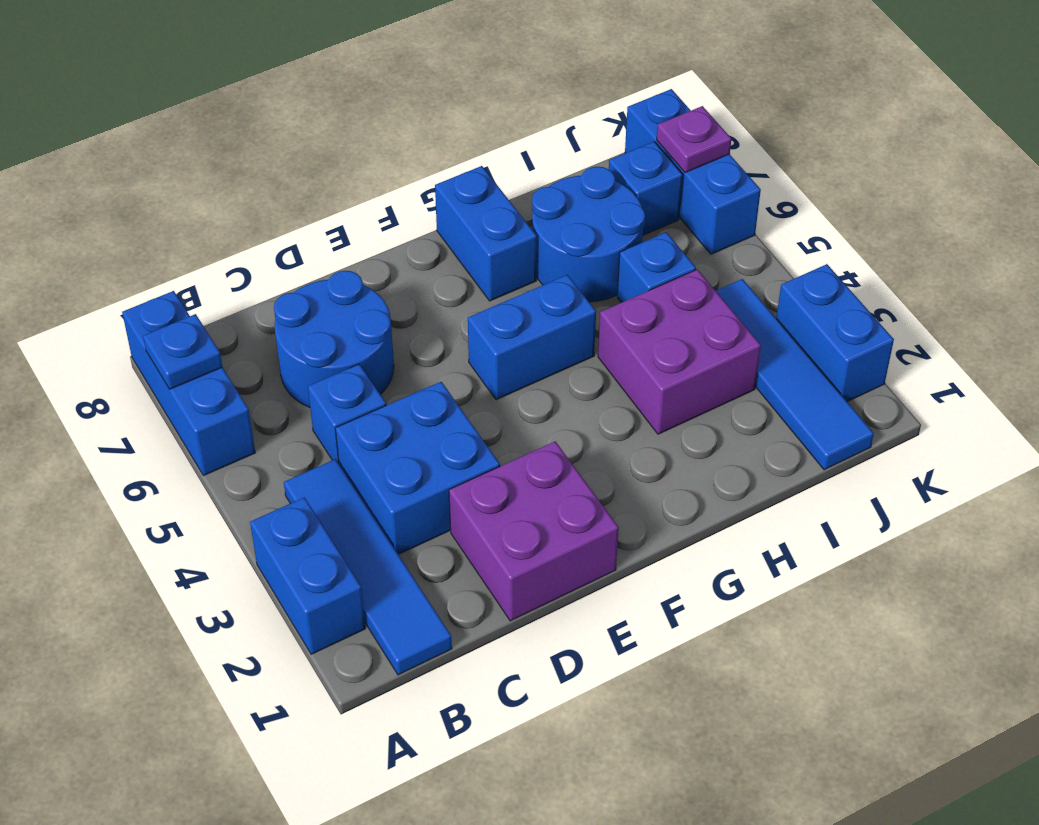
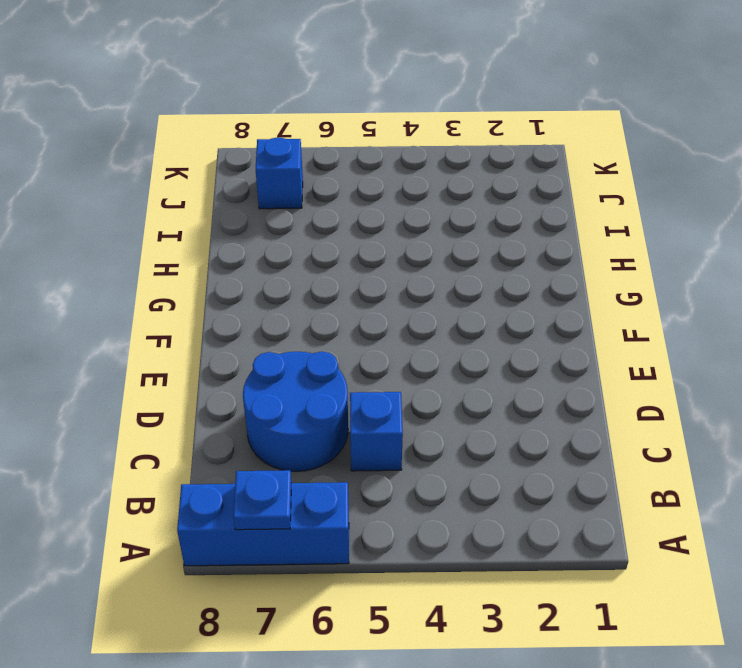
none -> blue brick A2:A3 level 1
none -> blue tile B1:B4 level 1
none -> blue brick C3:D4 level 1

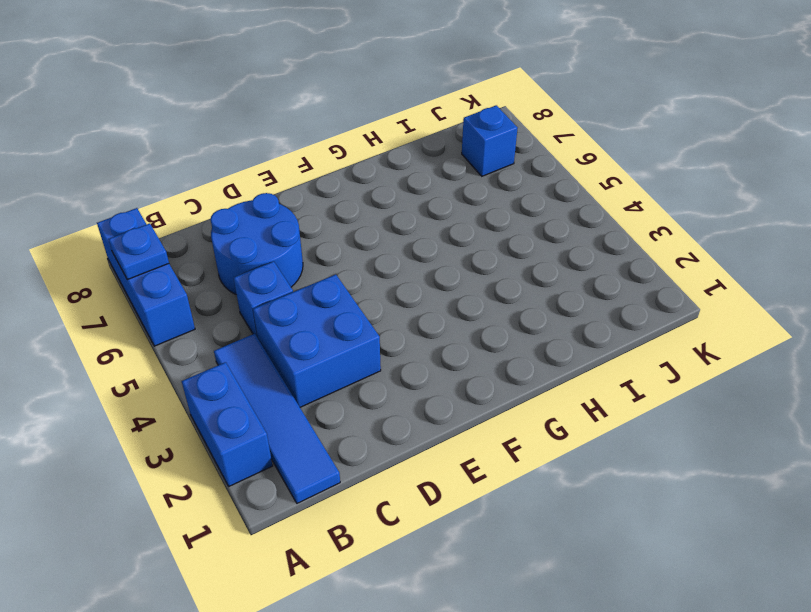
none -> purple brick D1:E2 level 1
none -> blue brick F5:G5 level 1
none -> blue brick G7:G8 level 1

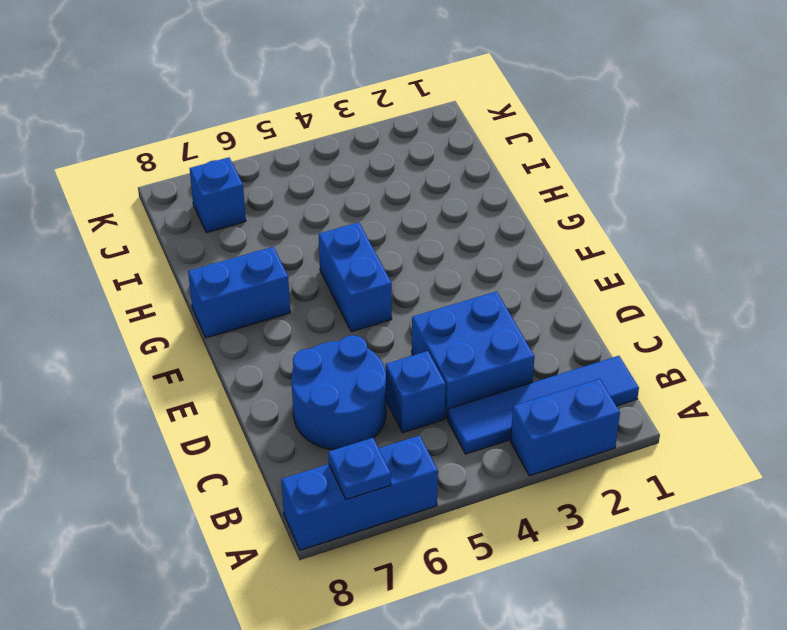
none -> purple brick D1:E2 level 1
none -> purple brick H3:I4 level 1
none -> blue round brick H6:I7 level 1

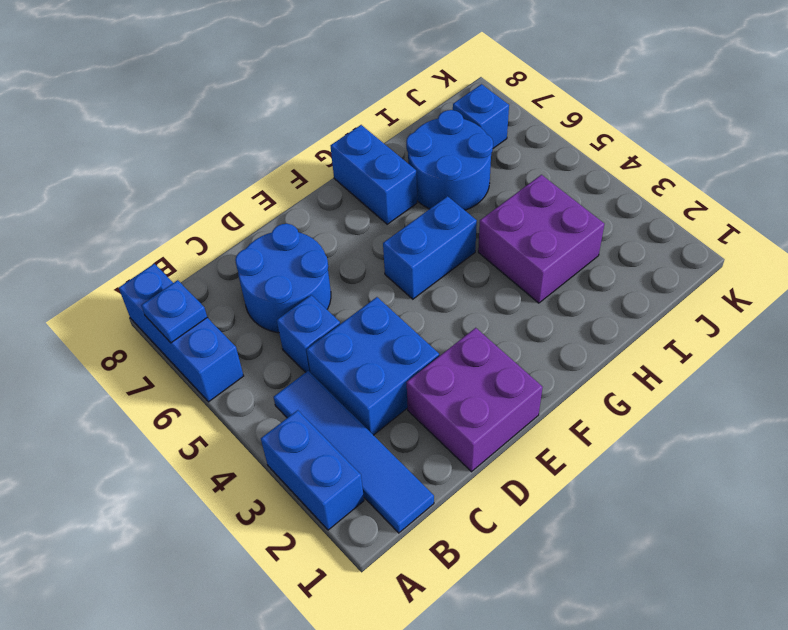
none -> blue brick I5 level 1
none -> blue tile J1:J4 level 1
none -> blue brick K2:K3 level 1

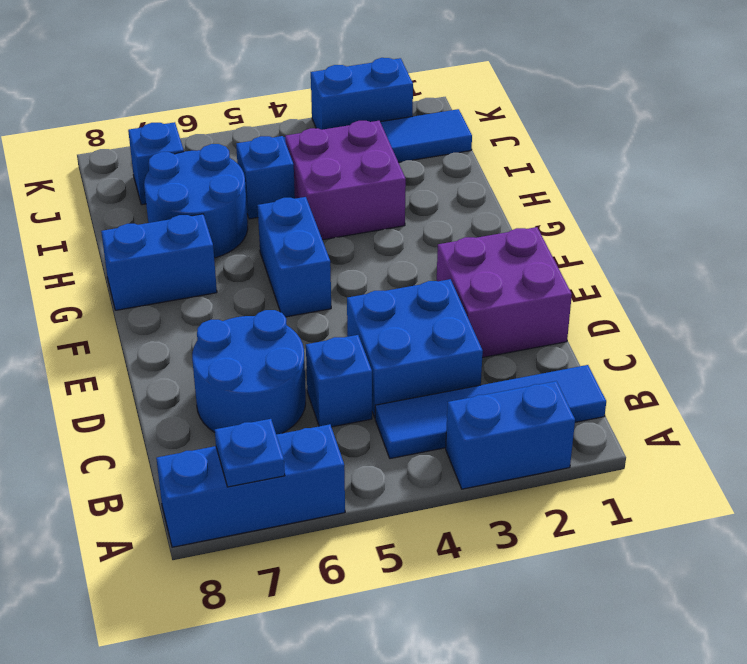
none -> blue brick K6:K8 level 1
none -> purple plate K7 level 2

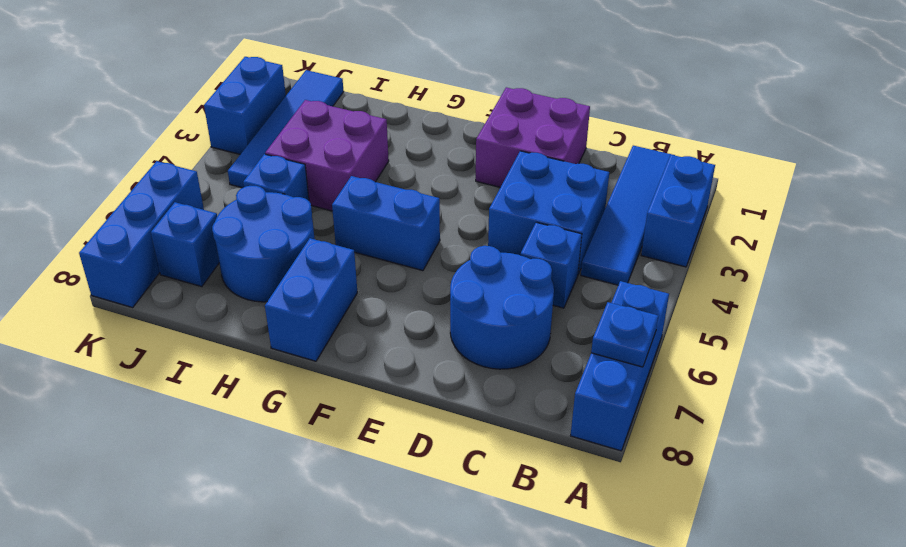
none -> purple plate K7 level 2

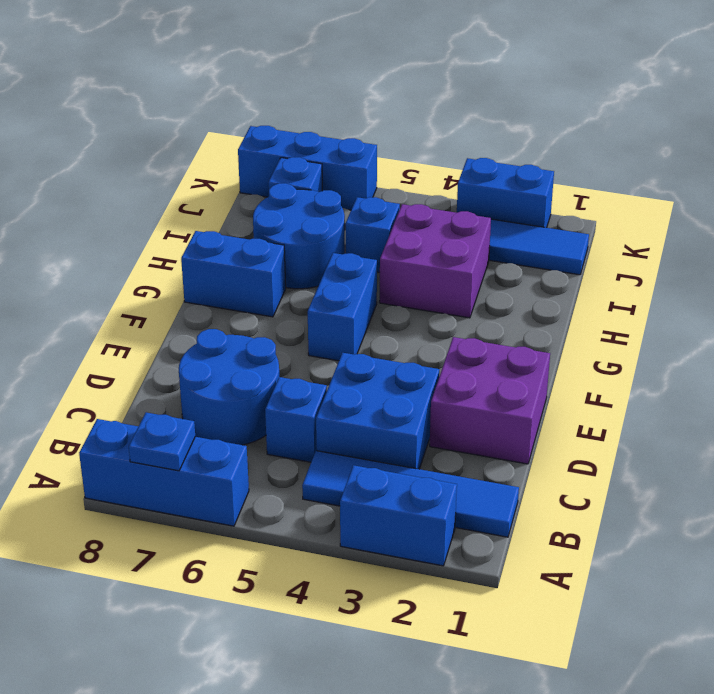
none -> purple plate K7 level 2

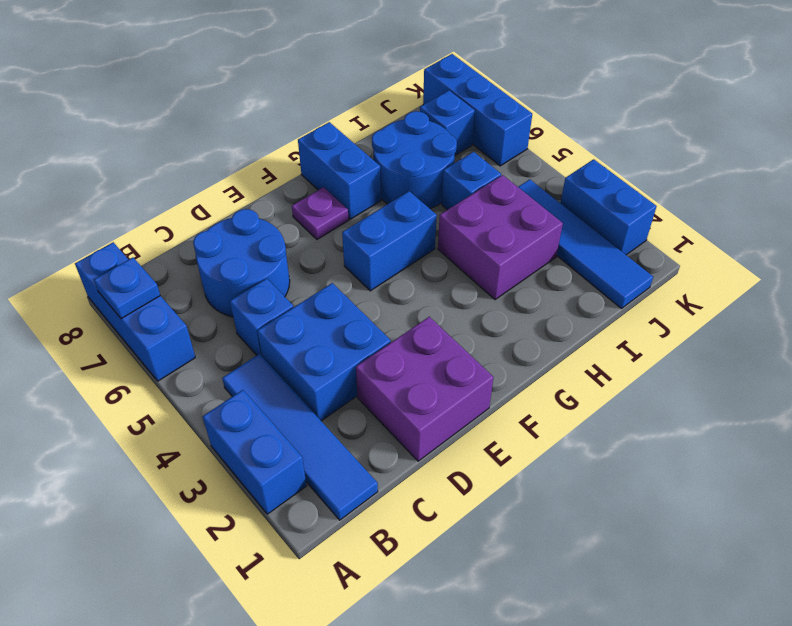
purple plate F7 level 1 -> purple plate K7 level 2

